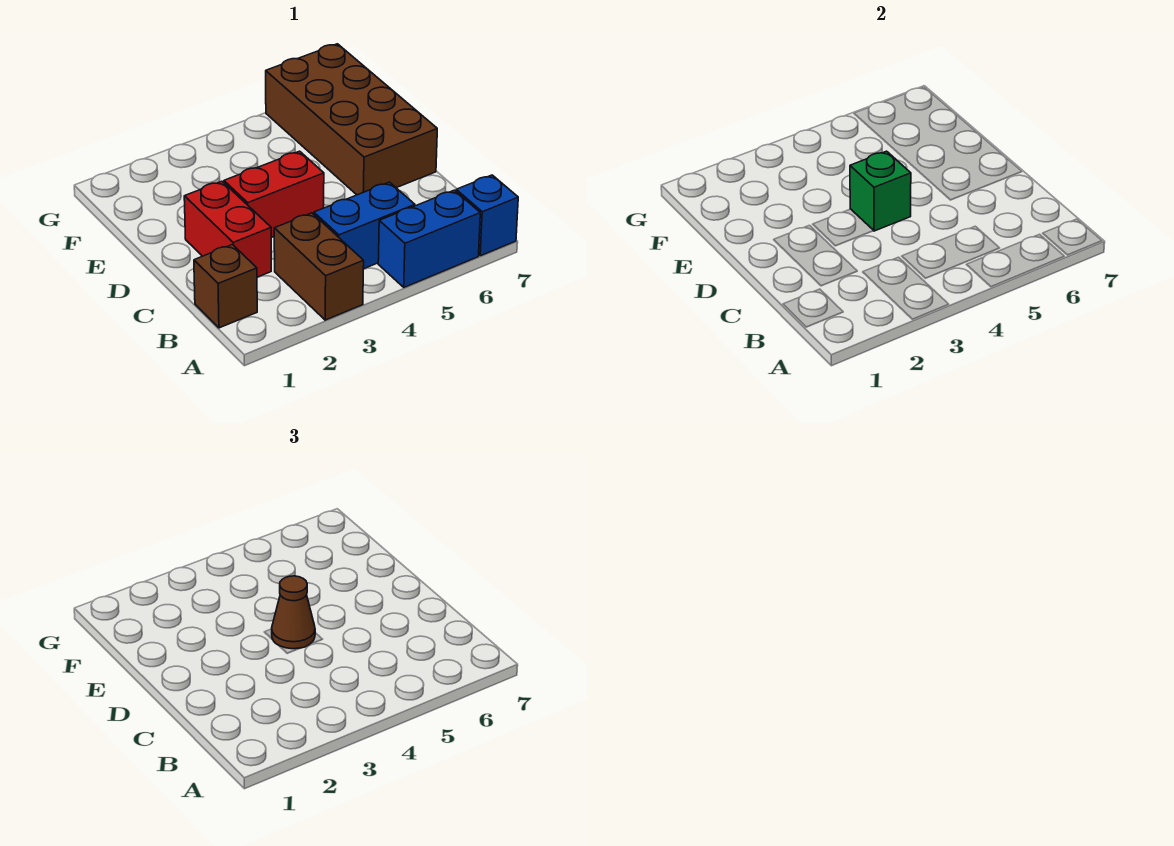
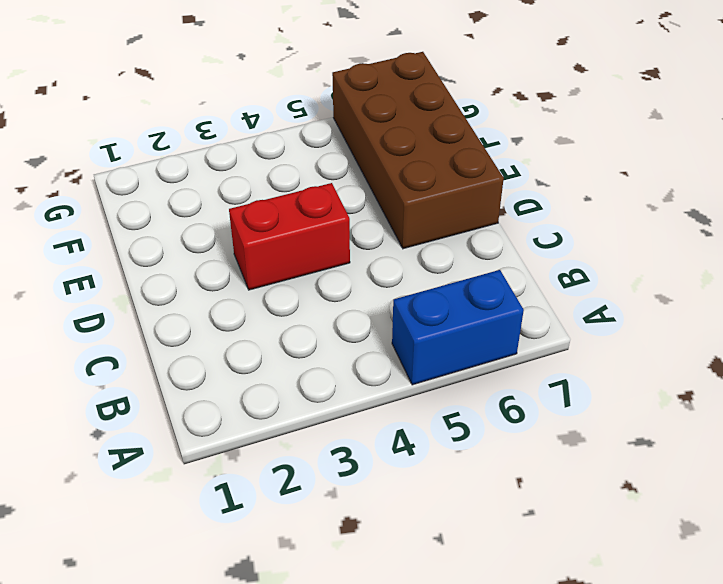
none -> brown brick A3:B3 level 1
none -> blue brick A7 level 1

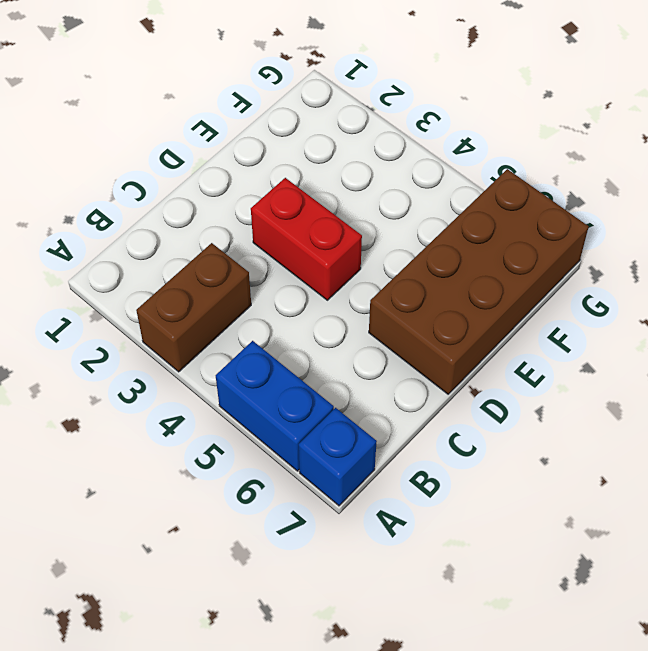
none -> brown brick B1 level 1
none -> blue brick B4:B5 level 1

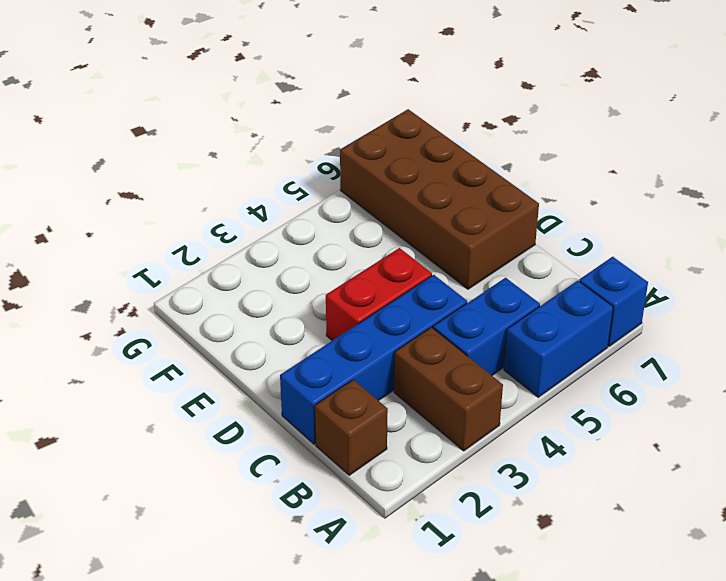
blue brick C1:C4 level 1 -> red brick C2:D2 level 1
none -> green brick D4 level 2
none -> brown cone D4 level 3

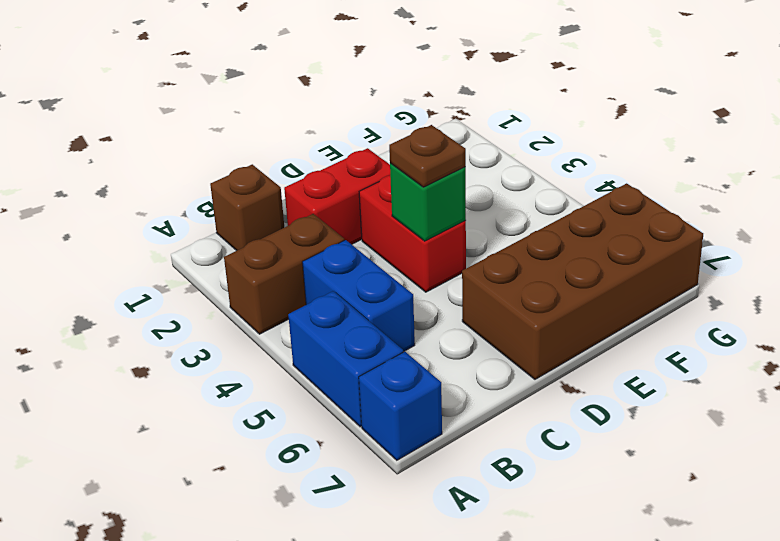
brown plate D4 level 3 -> brown cone D4 level 3

